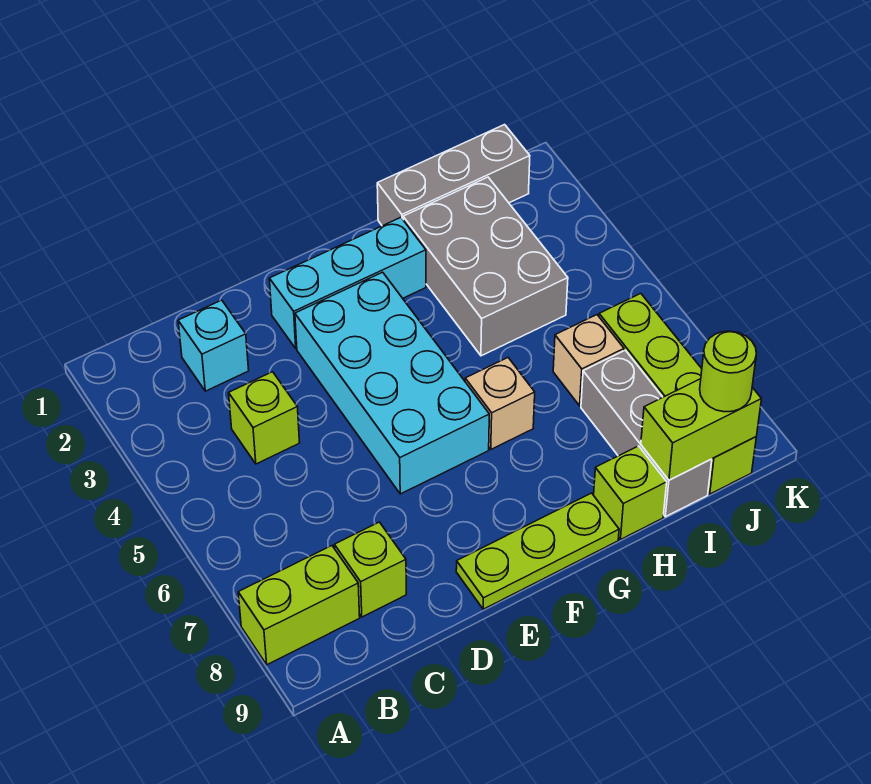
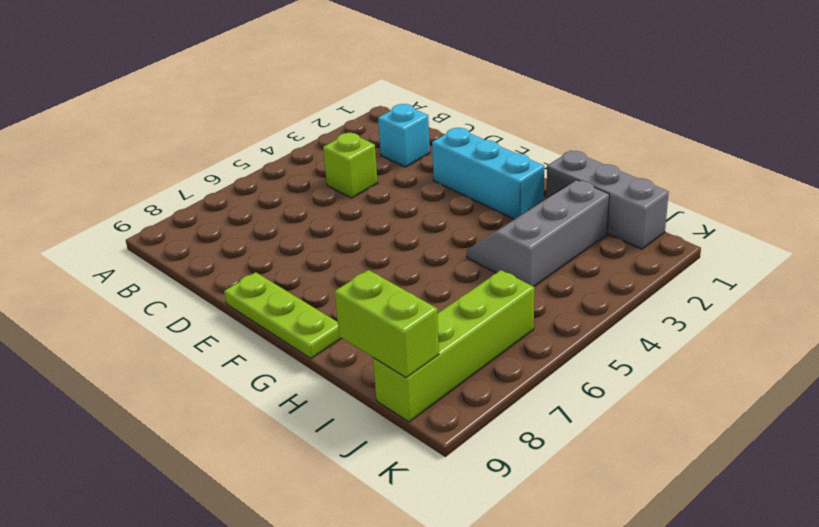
grey slope H2:I4 level 1 top I -> grey brick H2:I4 level 1
none -> lime brick A8:B8 level 1
none -> lime brick C8 level 1
none -> cyan brick E3:F6 level 1

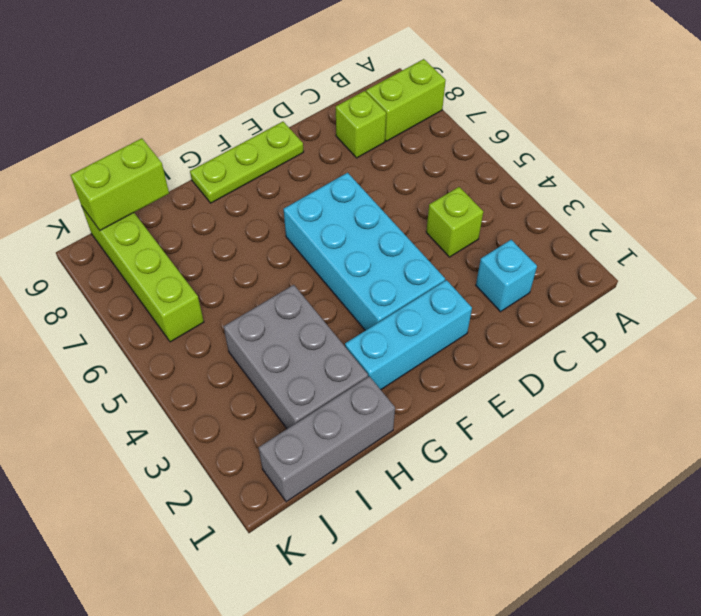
none -> tan brick G6 level 1
none -> lime brick H9 level 1
none -> tan brick I6 level 1

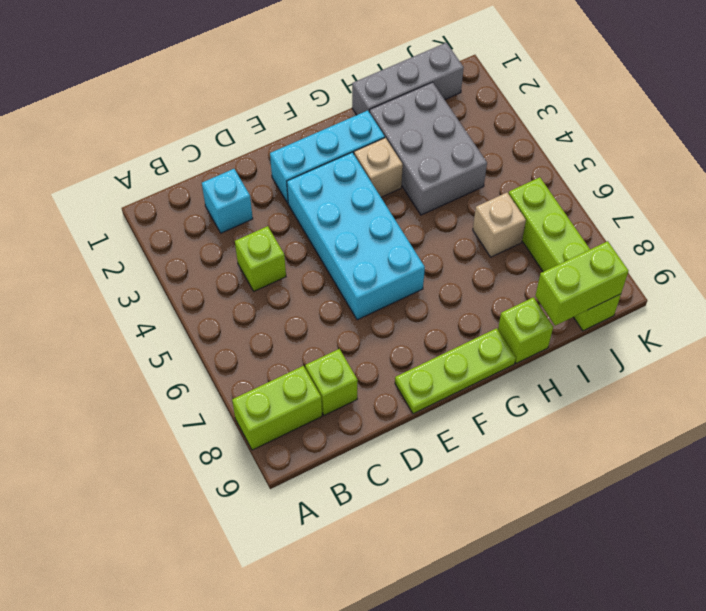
tan brick G3 level 1 -> tan brick G6 level 1
none -> grey brick I7:I9 level 1
none -> lime round brick J9 level 3

